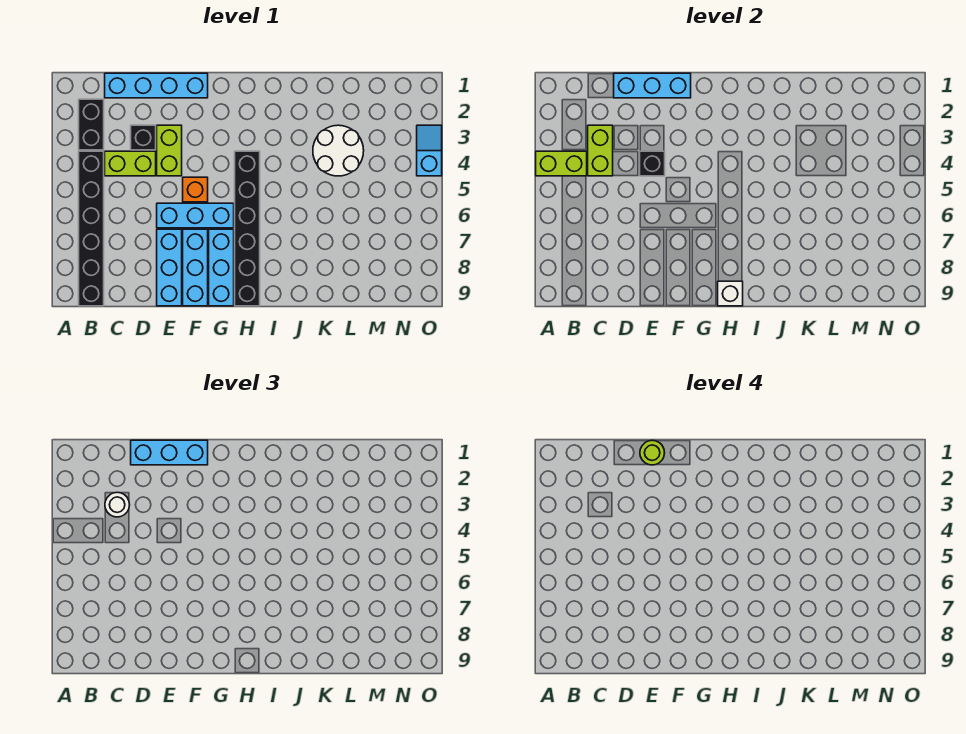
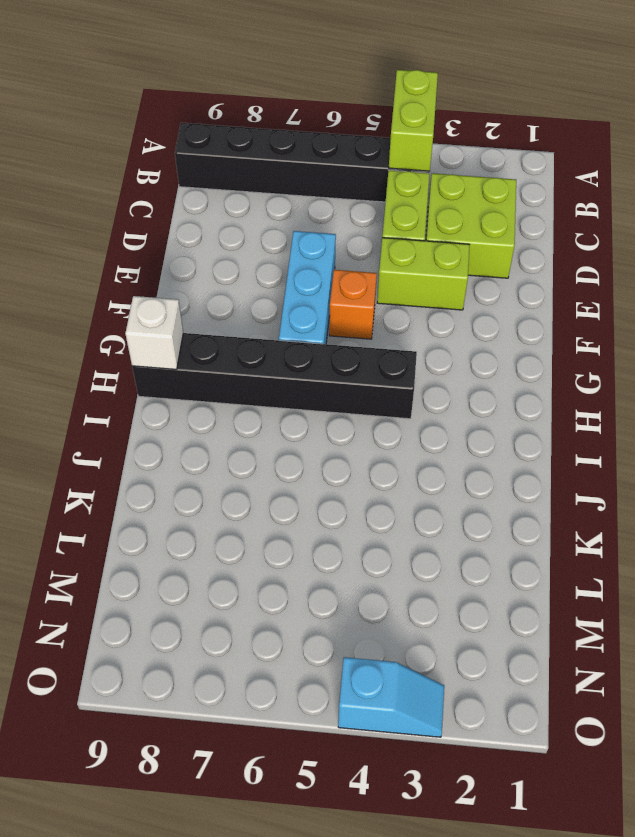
lime brick C2:D3 level 1 -> black brick D3 level 1
none -> black brick B2:B3 level 1
none -> cyan brick C1:F1 level 1
none -> cyan brick E7:E9 level 1

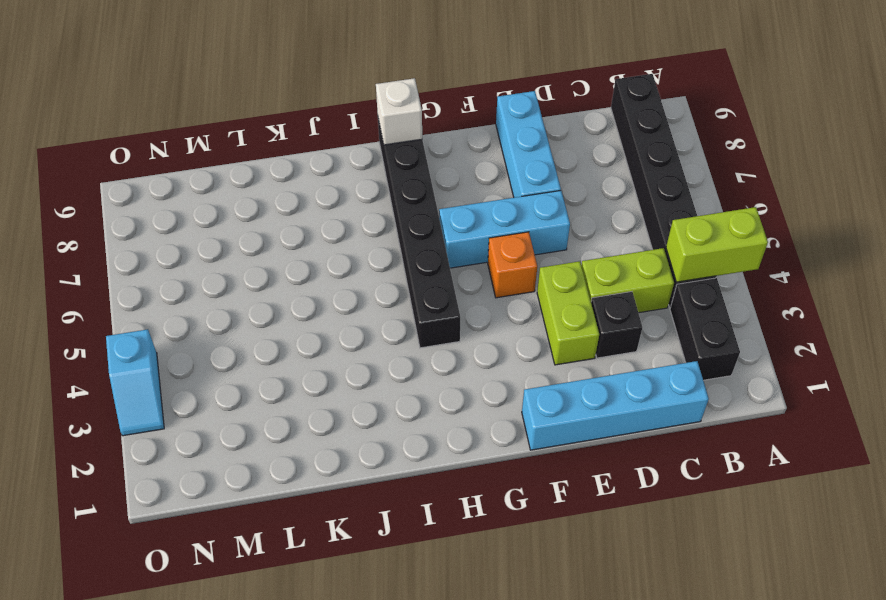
none -> cyan brick F7:F9 level 1
none -> cyan brick G7:G9 level 1
none -> white round brick K3:L4 level 1

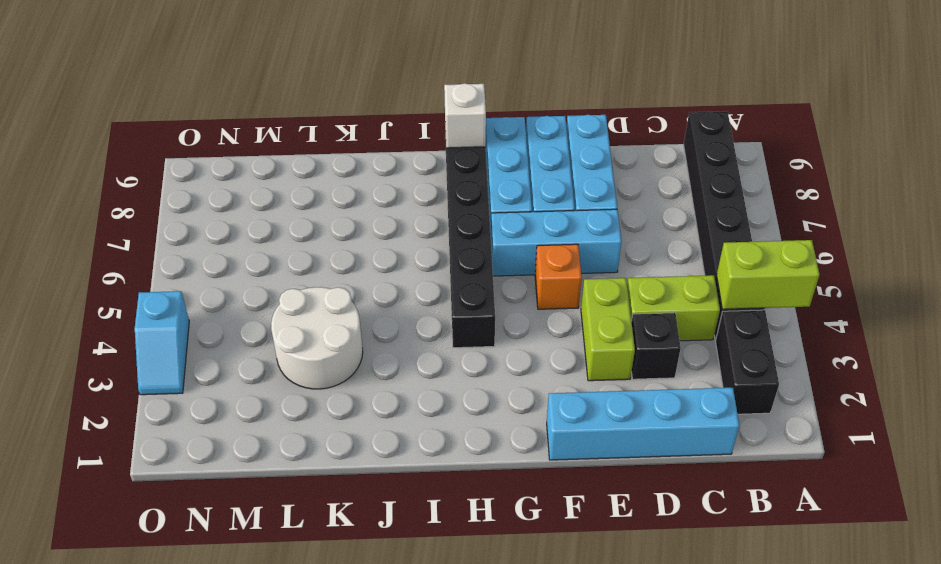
none -> lime brick C3:C4 level 2
none -> cyan brick D1:F1 level 2
none -> black brick E4 level 2

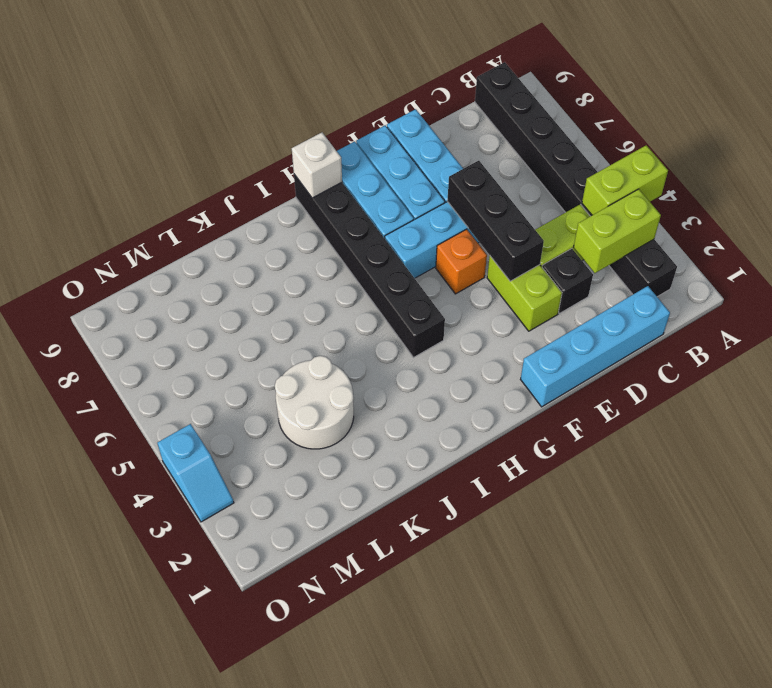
lime brick B3:C3 level 2 -> lime brick C3:C4 level 2
black brick E4:E6 level 2 -> black brick E4 level 2
none -> cyan brick D1:F1 level 2
none -> white round brick C3 level 3
none -> cyan brick D1:F1 level 3

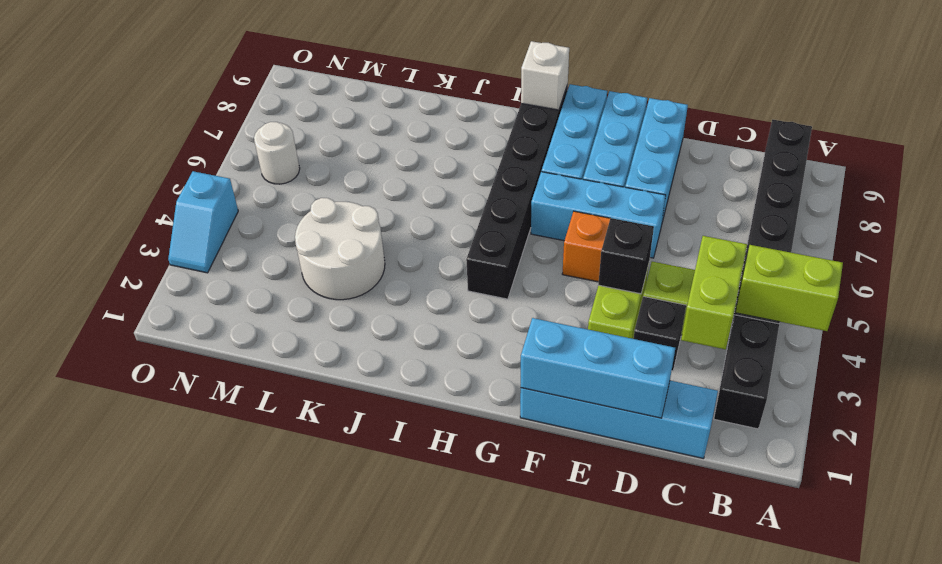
white round brick N6 level 1 -> white round brick C3 level 3
none -> cyan brick D1:F1 level 3
none -> lime round brick E1 level 4

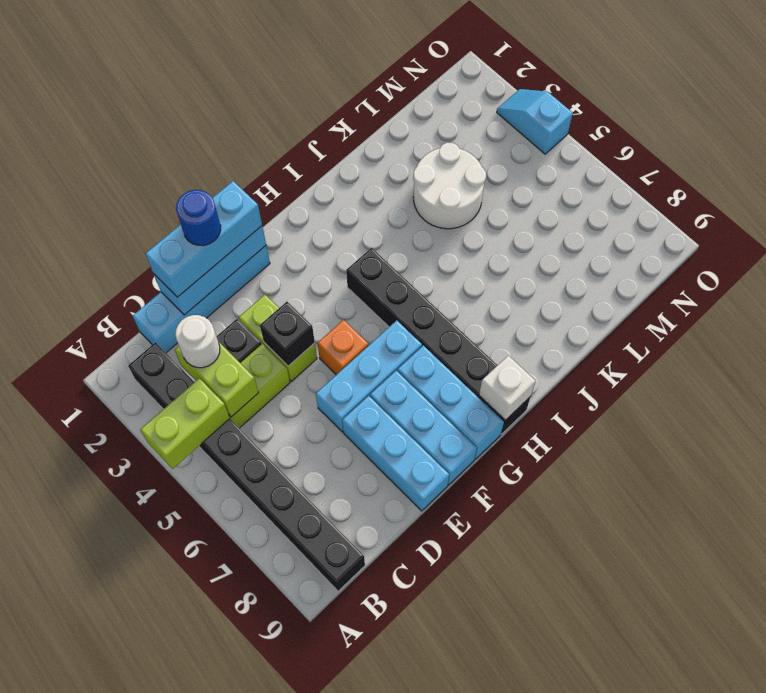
blue round brick E1 level 4 -> lime round brick E1 level 4

